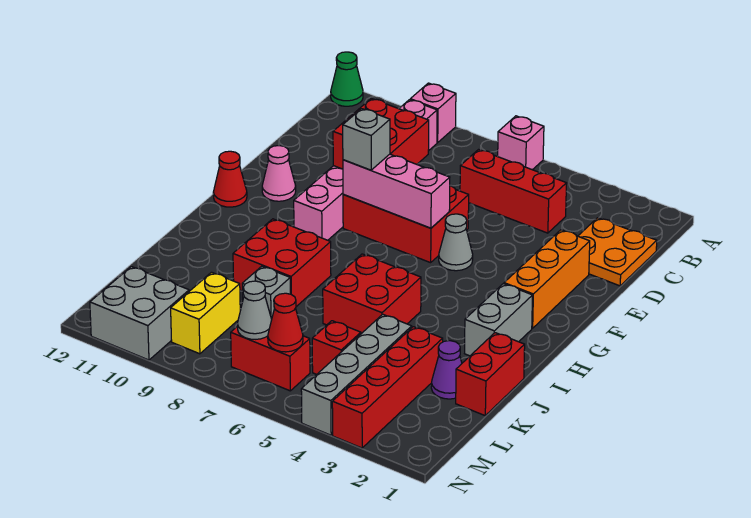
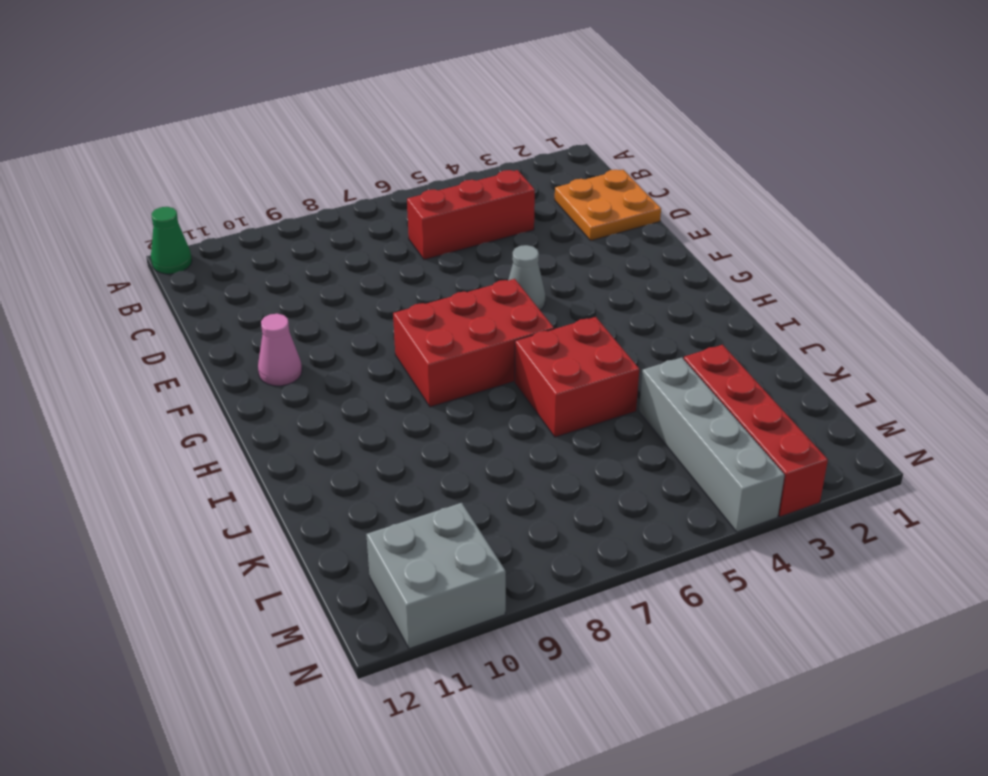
red brick G6:H8 level 1 -> red brick E6:F8 level 1
none -> pink brick A6 level 1
none -> pink brick A9 level 1
none -> pink brick B9:G9 level 1

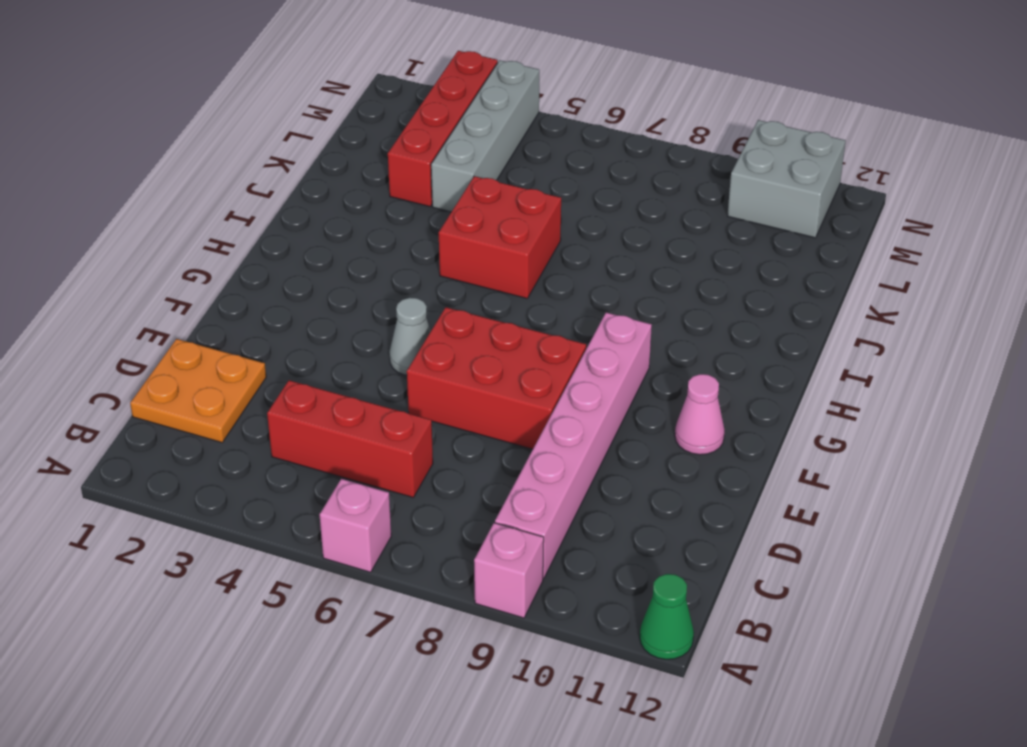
none -> orange brick E2:G2 level 1
none -> red cone G12 level 1
none -> grey brick H2:I2 level 1

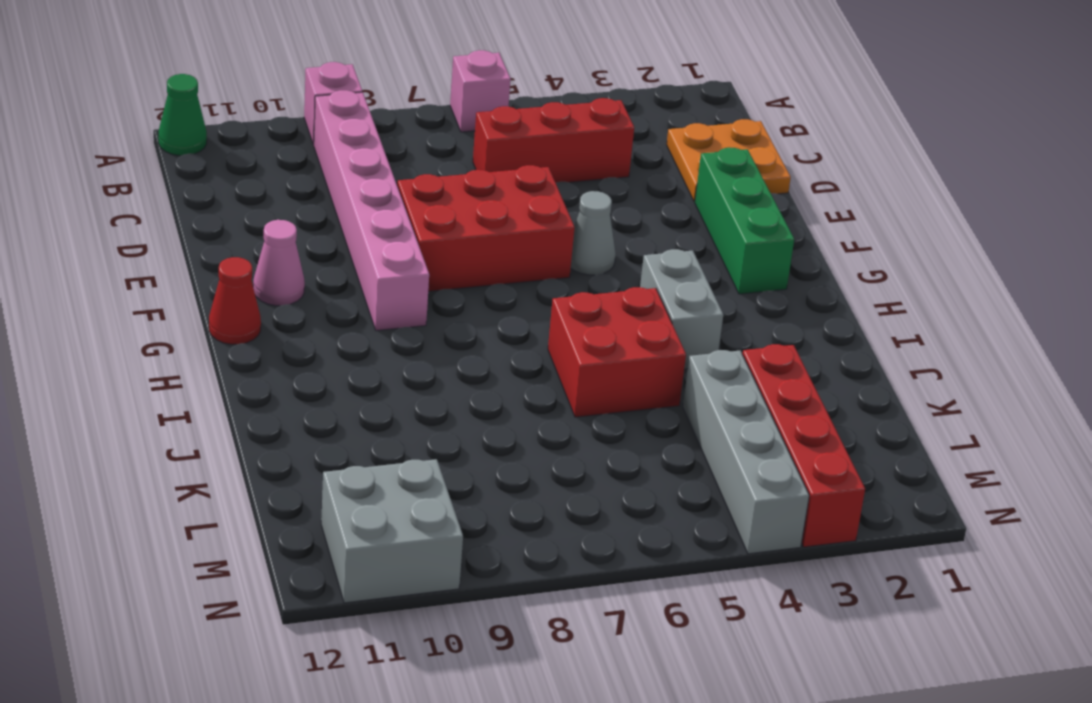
green brick E2:G2 level 1 -> orange brick E2:G2 level 1
grey brick H4:I4 level 1 -> grey brick H2:I2 level 1
none -> red brick I8:J9 level 1
none -> red brick J1:K1 level 1
none -> purple cone K2 level 1

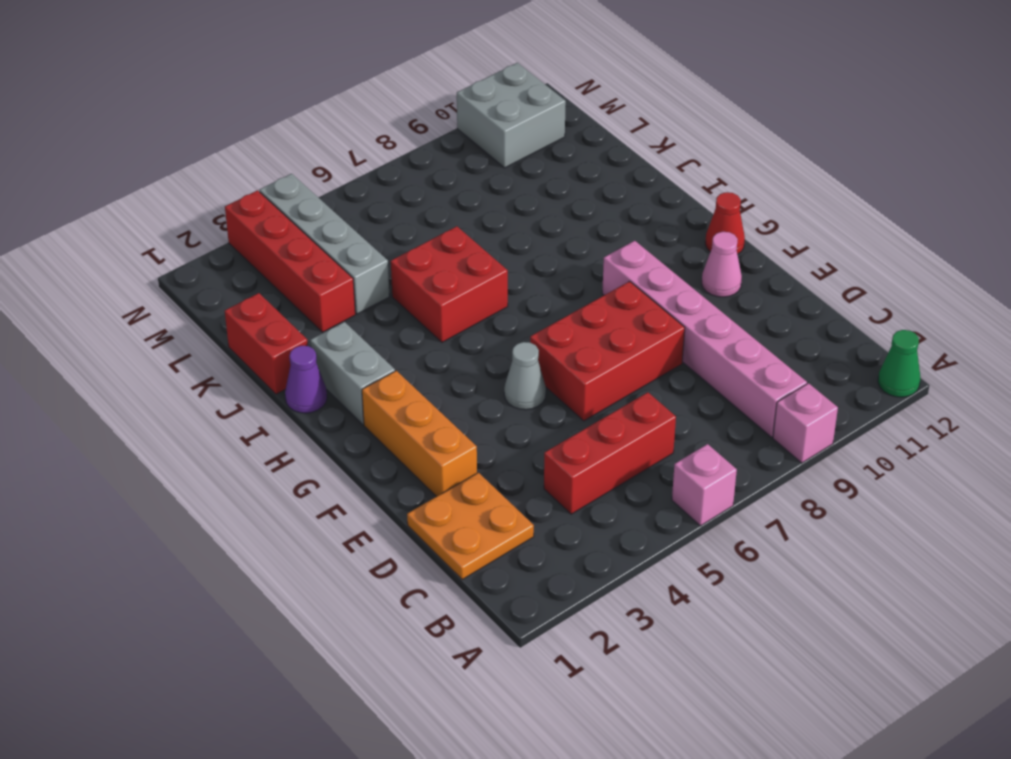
purple cone I1 level 1 -> purple cone K2 level 1
none -> red brick I8:J9 level 1
none -> grey brick K8 level 1
none -> red brick L5 level 1

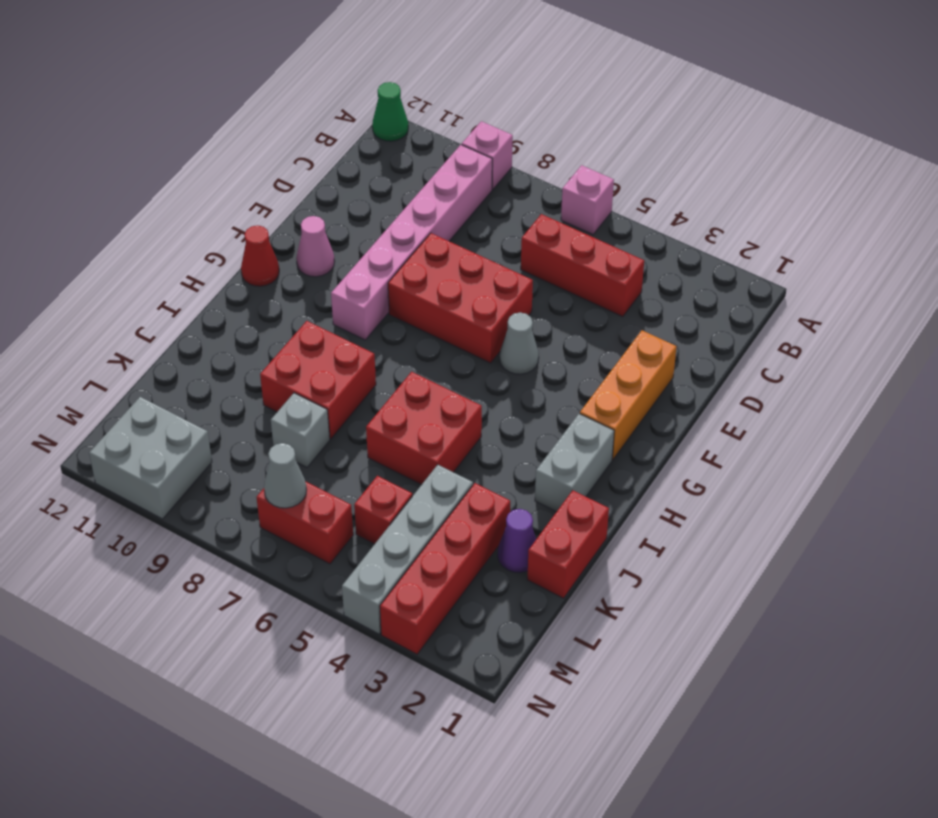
none -> orange plate C1:D2 level 1
none -> yellow brick L9:M9 level 1
none -> red brick D8:E9 level 2

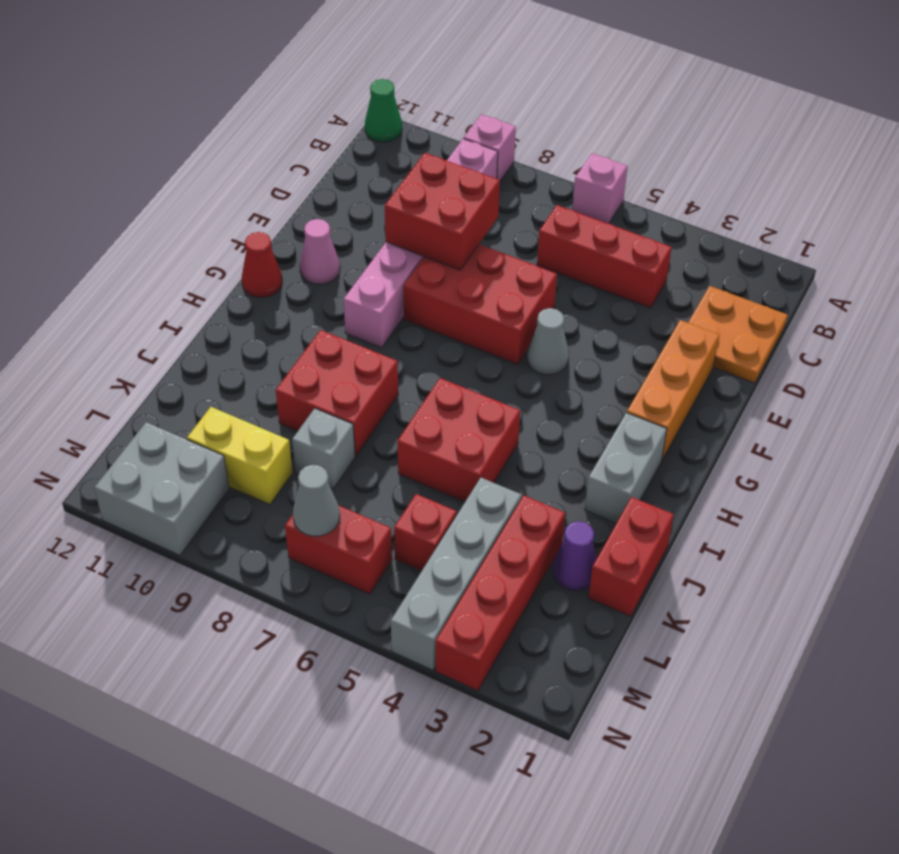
yellow brick L9:L10 level 1 -> yellow brick L9:M9 level 1
none -> pink brick F6:F8 level 2
none -> red cone M6 level 2
none -> grey brick F8 level 3

